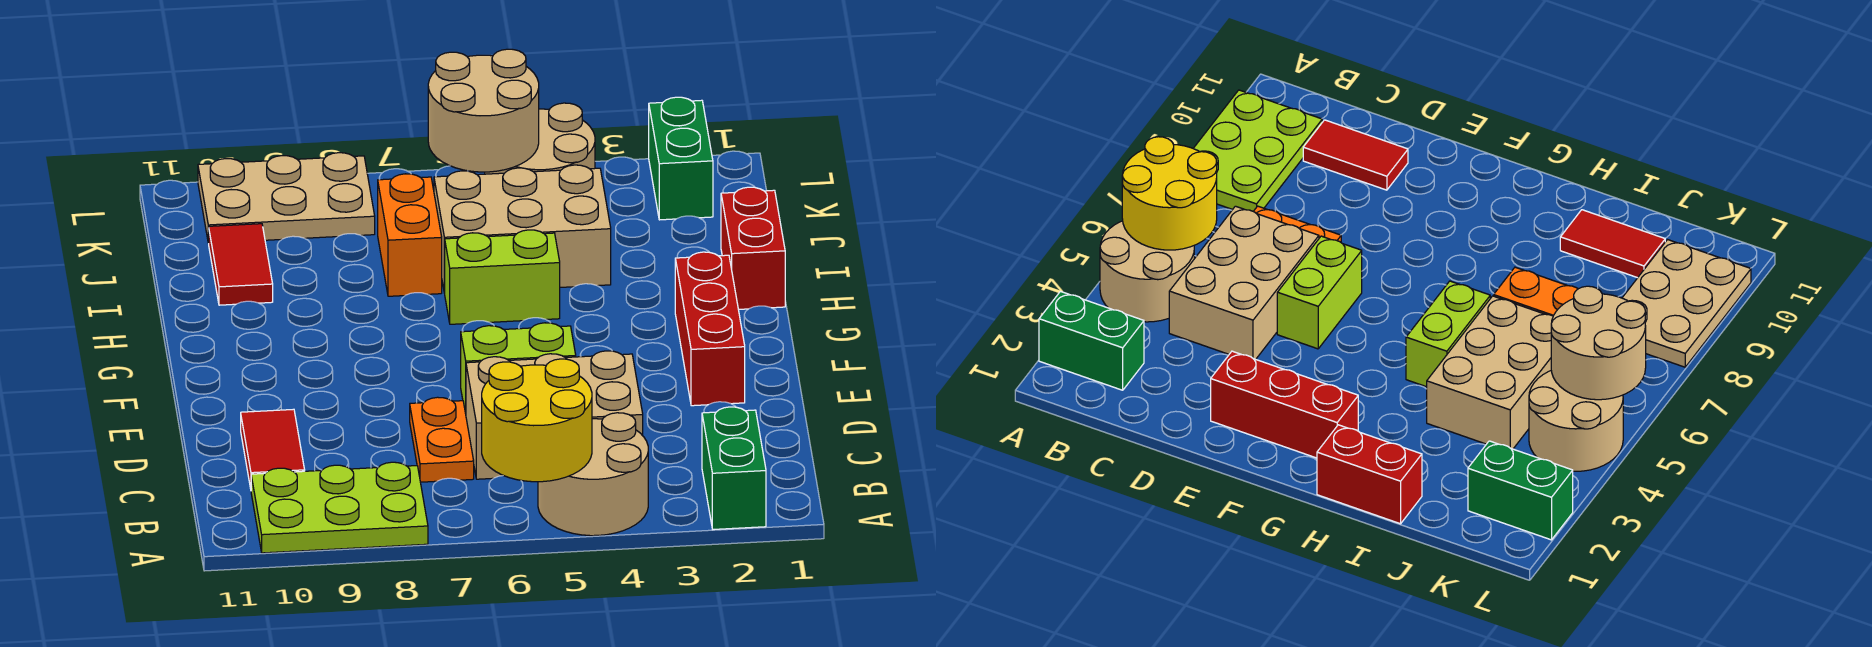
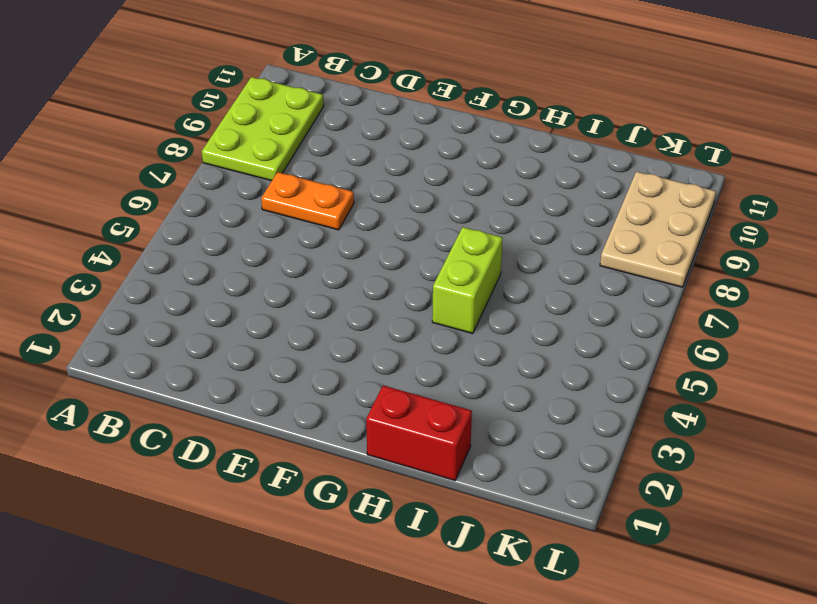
none -> green brick A2:B2 level 1
none -> tan round brick A4:B5 level 1
none -> tan brick C4:D6 level 1

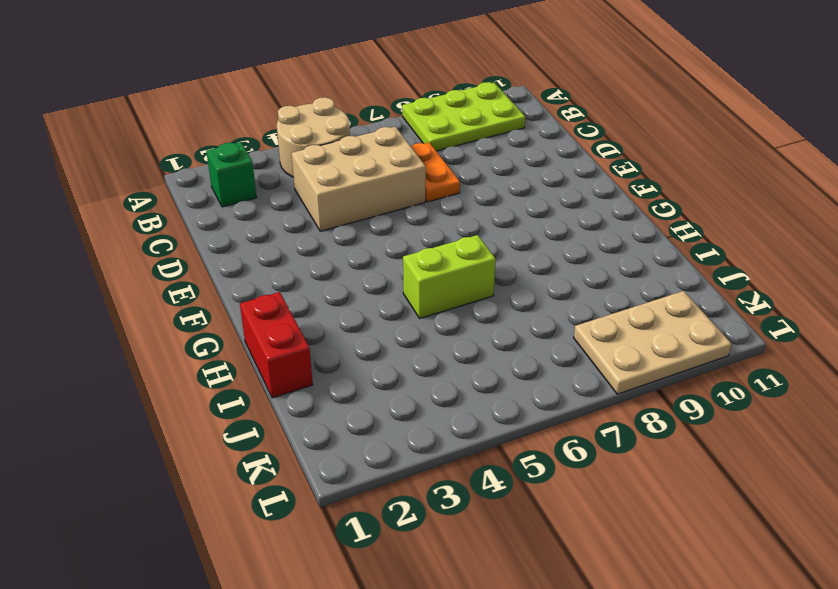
green brick B2 level 1 -> green brick A2:B2 level 1
none -> red tile C10:D10 level 1
none -> red brick E2:G2 level 1
none -> lime brick E5:E6 level 1

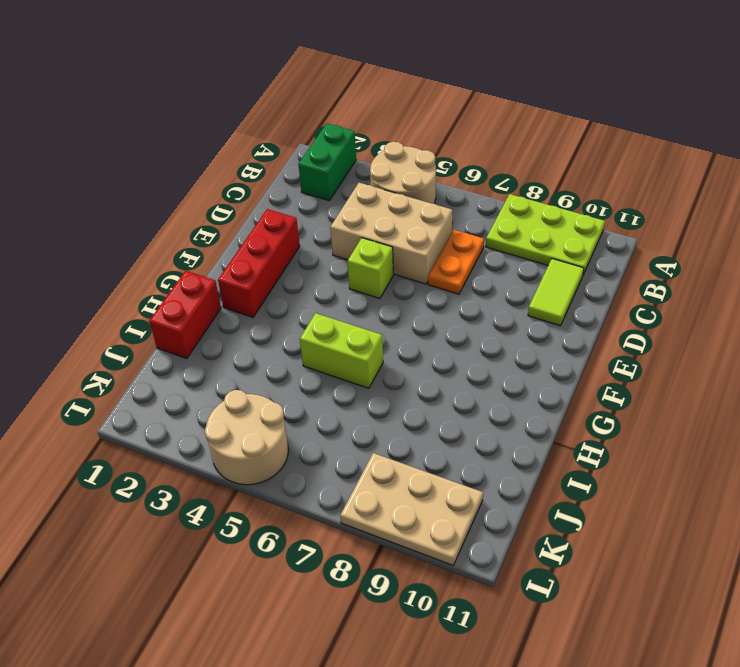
lime tile C10:D10 level 1 -> red tile C10:D10 level 1
lime brick E5 level 1 -> lime brick E5:E6 level 1
none -> tan brick I4:J6 level 1
none -> orange brick I7:J7 level 1
none -> red tile I10:J10 level 1

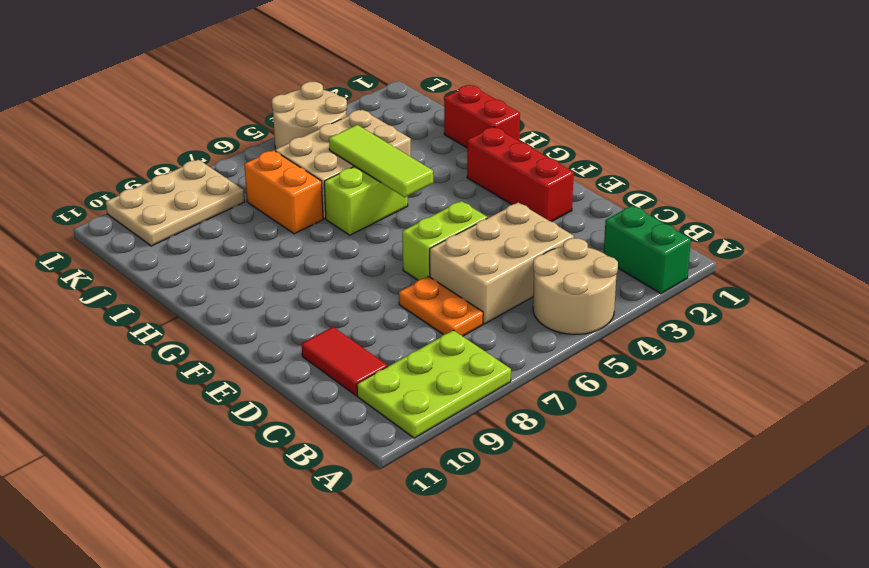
lime tile G5:I5 level 2 -> none
none -> red tile I10:J10 level 1
none -> green brick K2:L2 level 1
none -> yellow round brick A5:B6 level 2

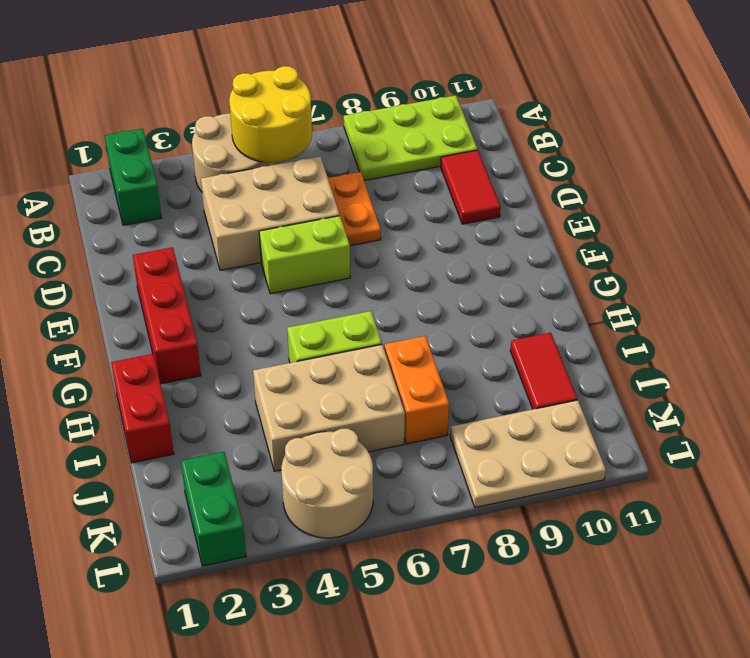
none -> tan round brick K5:L6 level 2

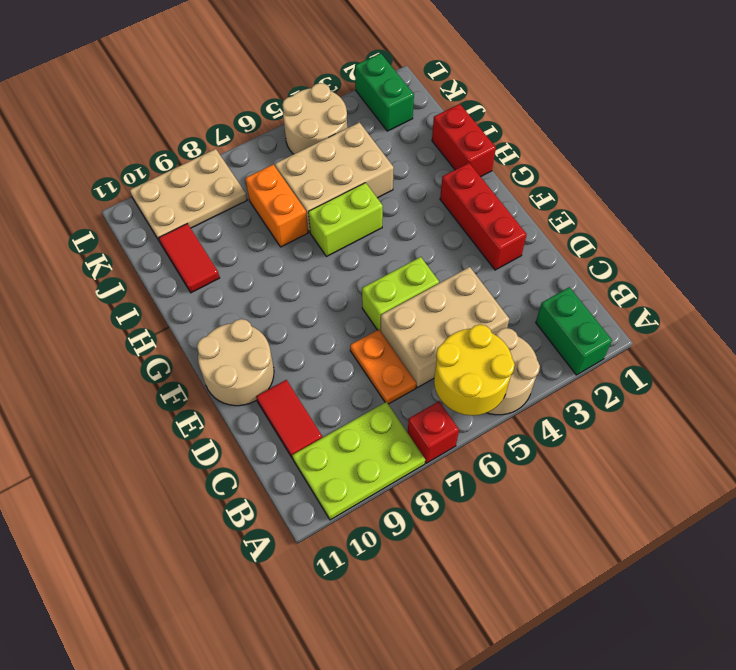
red brick A7 level 1 -> none
tan round brick E10:F11 level 1 -> tan round brick K5:L6 level 2

